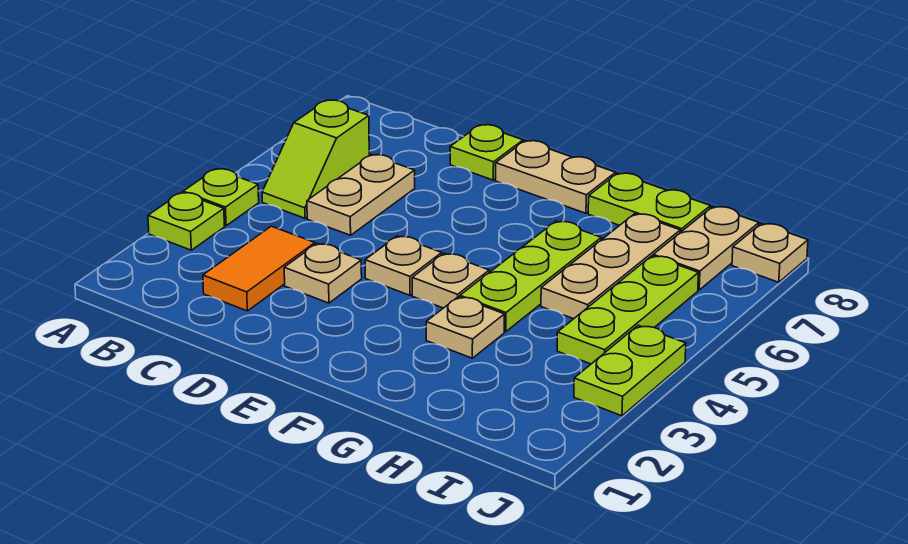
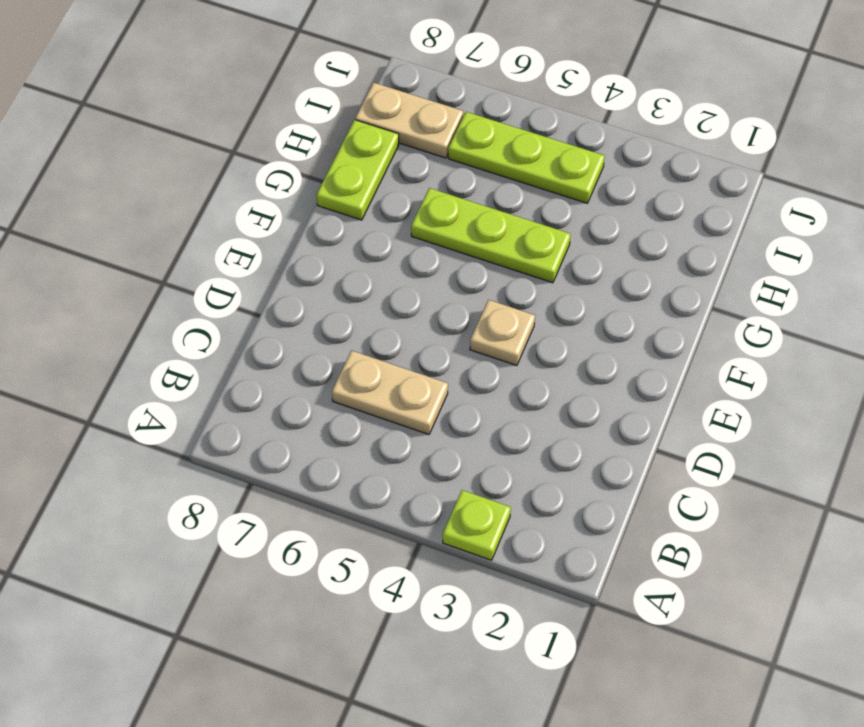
none -> lime plate A4 level 1
none -> lime slope B5:B6 level 1 top 6
none -> orange tile C2:C3 level 1

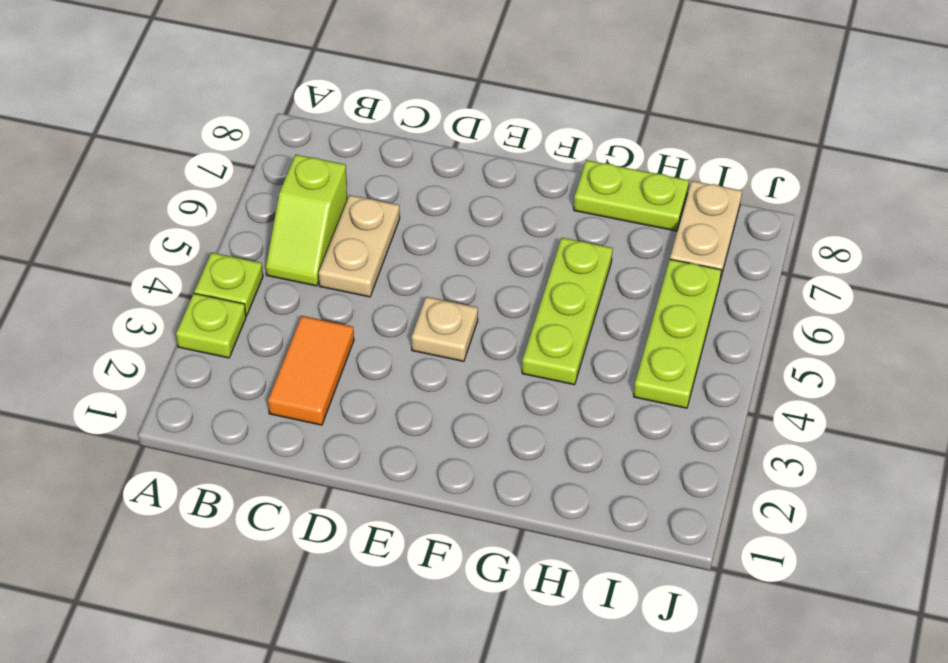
none -> tan plate D3 level 1
none -> lime plate D8 level 1
none -> tan plate E8:F8 level 1

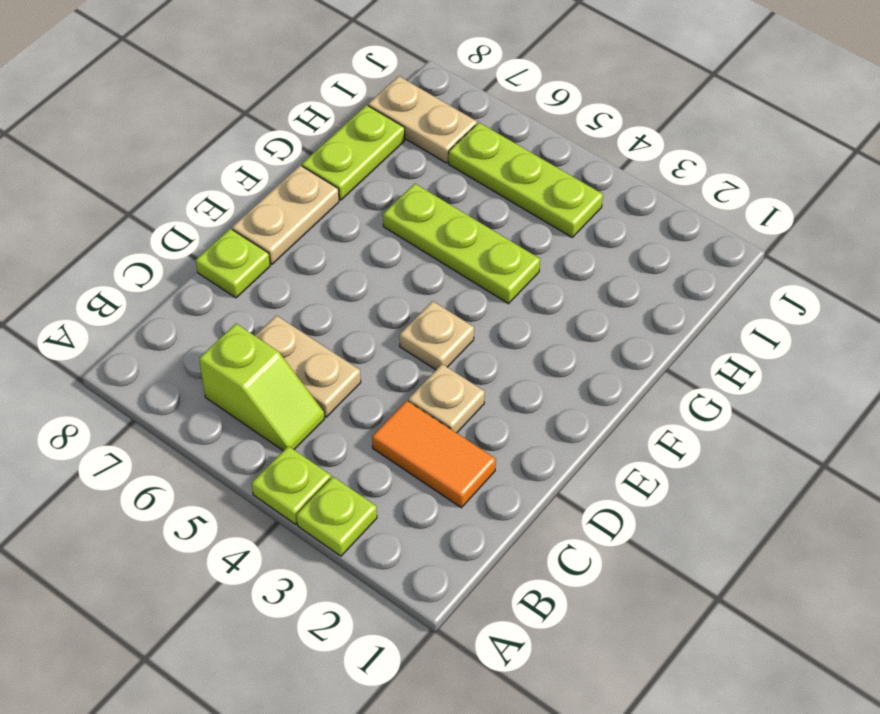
none -> tan plate F4 level 1
none -> tan plate G3 level 1
none -> tan plate H5:H7 level 1

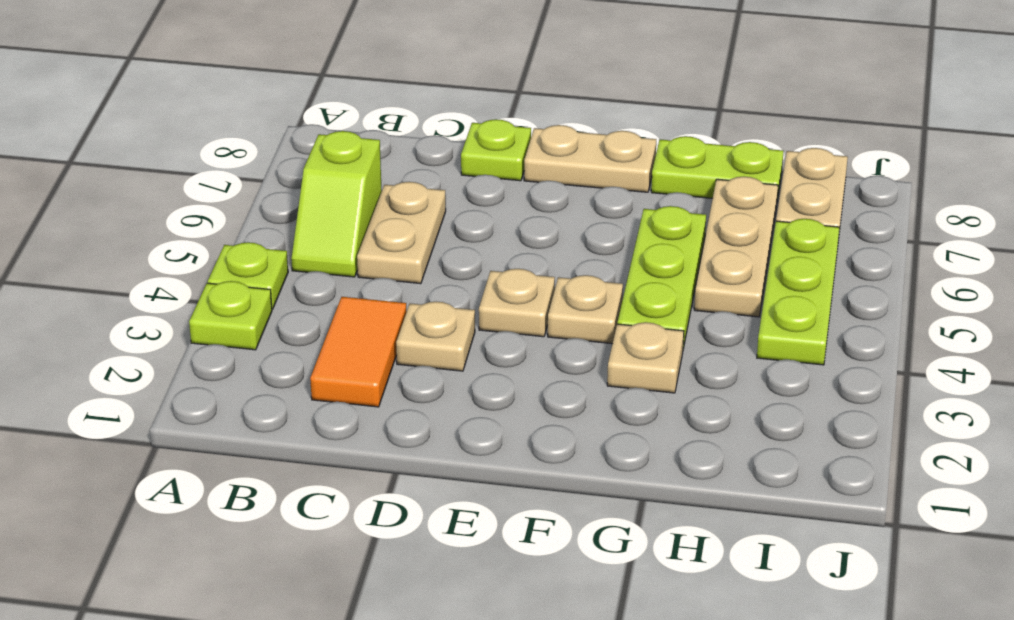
none -> lime plate J3:J4 level 1
none -> tan plate J8 level 1

